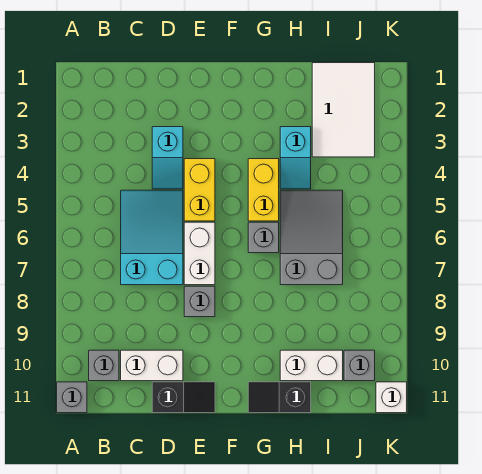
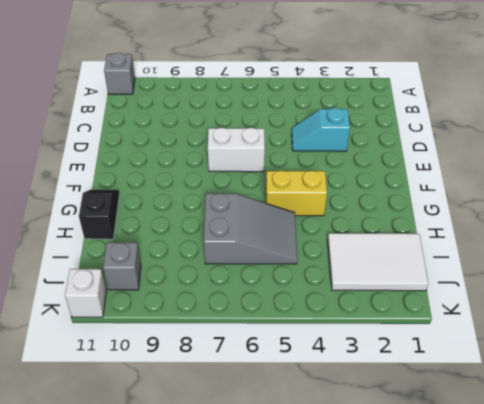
none -> grey brick B10 level 1
none -> cyan slope C5:D7 level 1 top 7
none -> white brick C10:D10 level 1

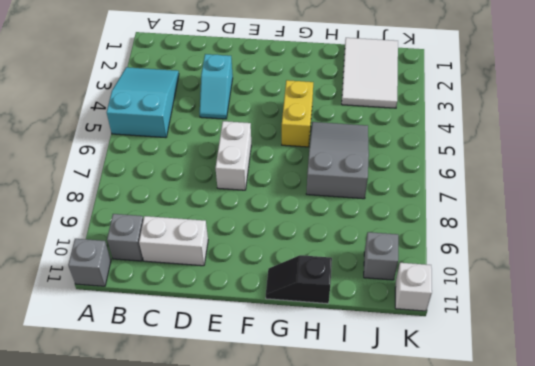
cyan slope A3:B5 level 1 top 5 -> cyan slope C5:D7 level 1 top 7
none -> black slope D11:E11 level 1 top D
none -> yellow brick E4:E5 level 1
none -> grey brick E8 level 1

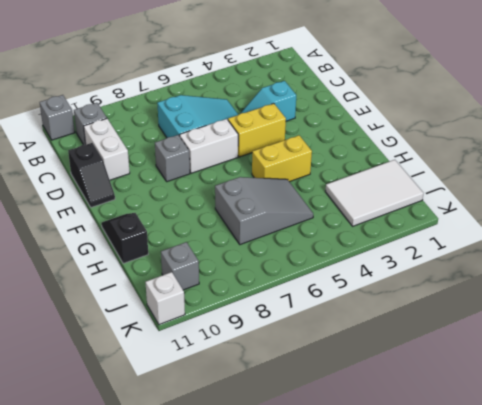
none -> grey brick G6 level 1
none -> cyan slope H3:H4 level 1 top 3
none -> white brick H10:I10 level 1

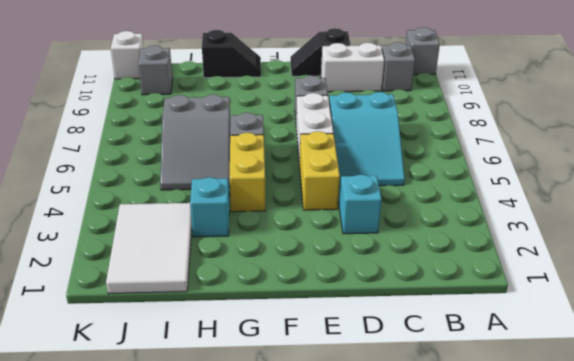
none -> white brick H10:I10 level 1

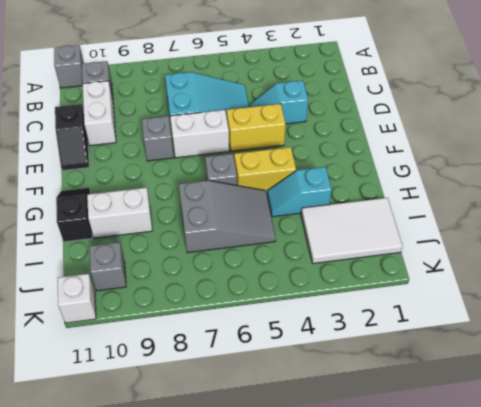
white brick H9:H10 level 1 -> white brick H10:I10 level 1

